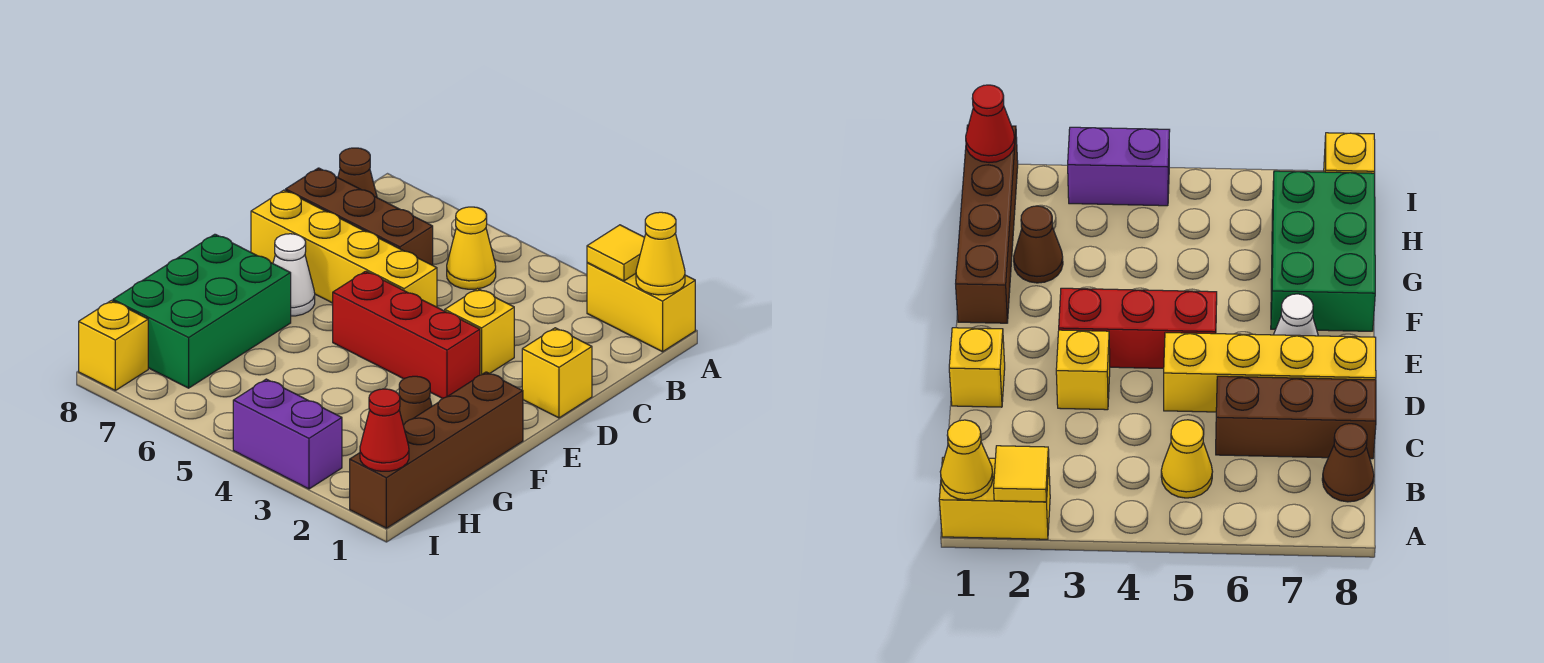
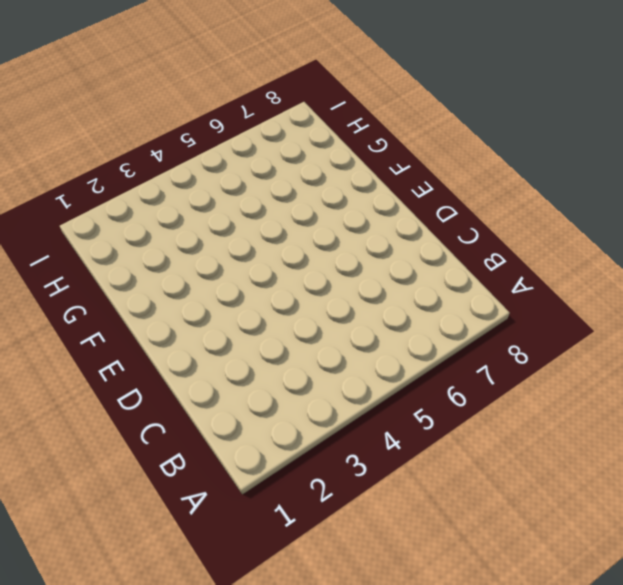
none -> yellow brick A1:A2 level 1
none -> yellow cone B5 level 1
none -> brown cone B8 level 1

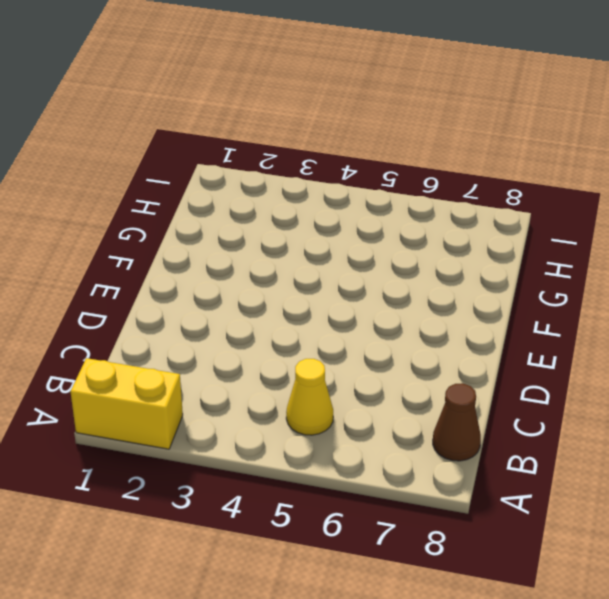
none -> brown brick C6:C8 level 1
none -> yellow brick D1 level 1
none -> yellow brick D3 level 1

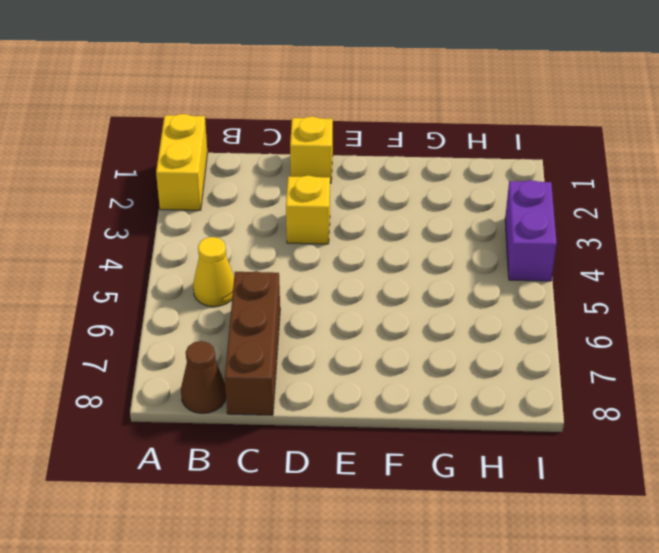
none -> yellow brick D5:D8 level 1
none -> red brick E3:E5 level 1
none -> white cone E7 level 1

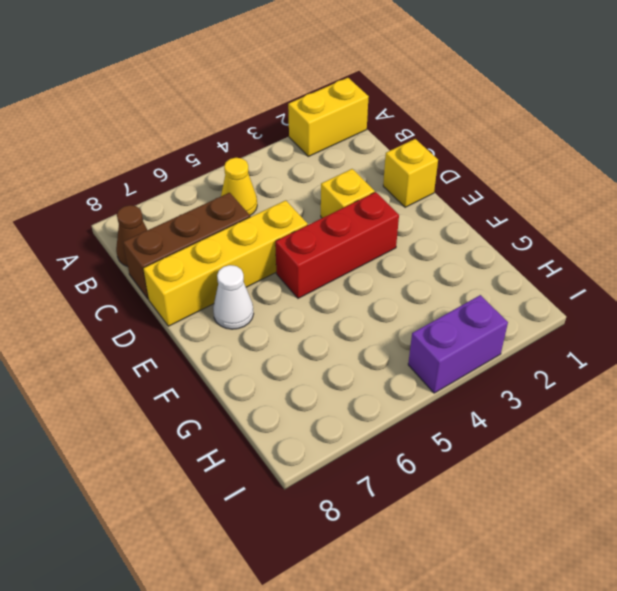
none -> brown brick F1:I1 level 1
none -> green brick F7:H8 level 1
none -> brown cone G2 level 1

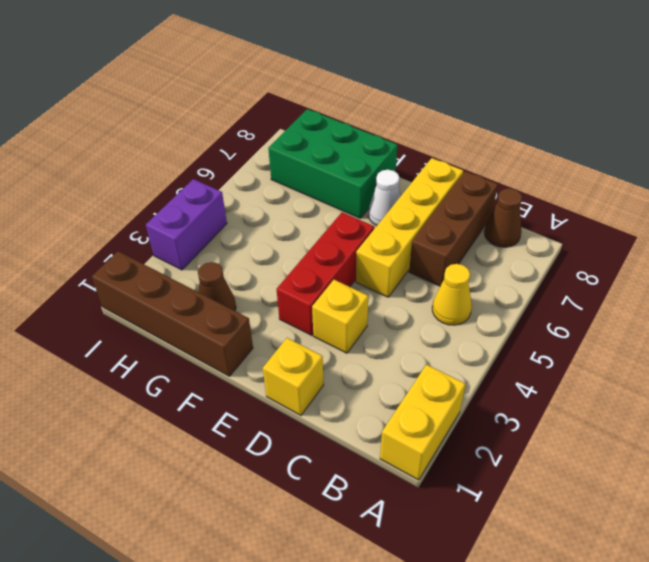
none -> yellow brick I8 level 1
none -> yellow cone A1 level 2
none -> yellow tile A2 level 2

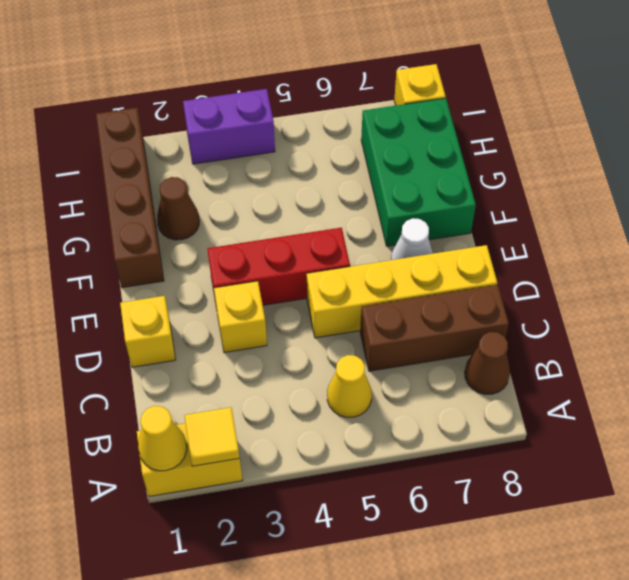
none -> red cone I1 level 2

